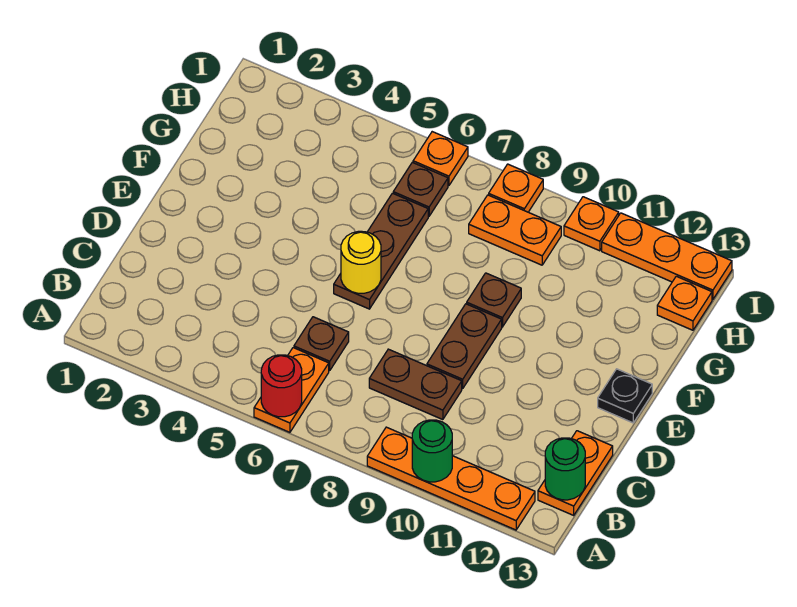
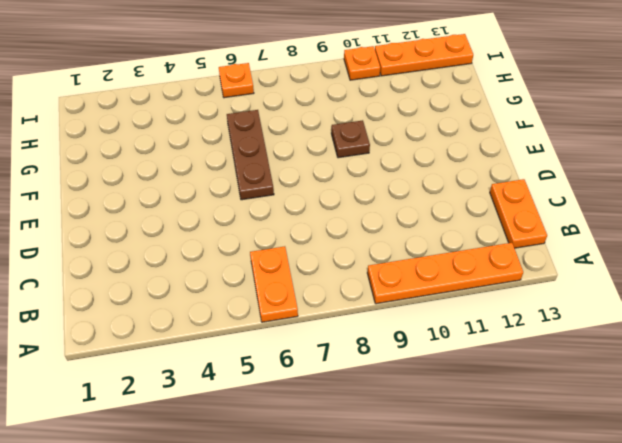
none -> brown plate C6 level 1
none -> brown plate C8:C9 level 1
none -> brown plate D9:E9 level 1

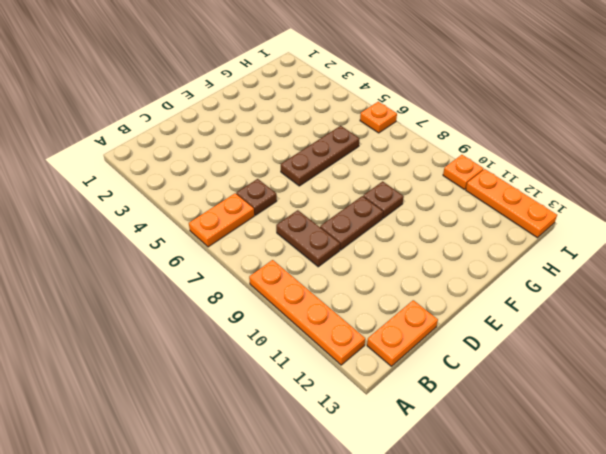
none -> black plate E13 level 1
none -> brown plate H6 level 1
none -> orange plate H8:H9 level 1

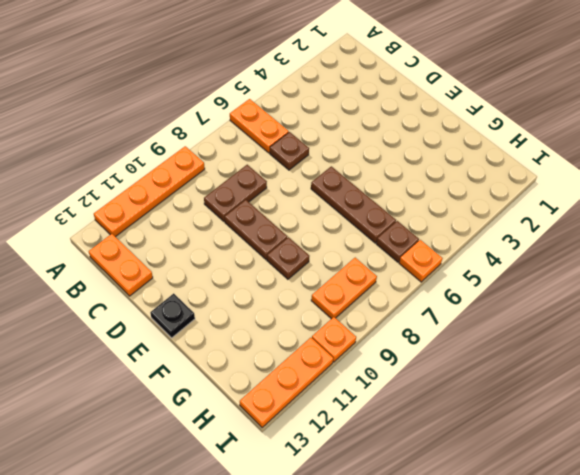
none -> orange plate H13 level 1
none -> orange plate I8 level 1
none -> red round brick A6 level 2

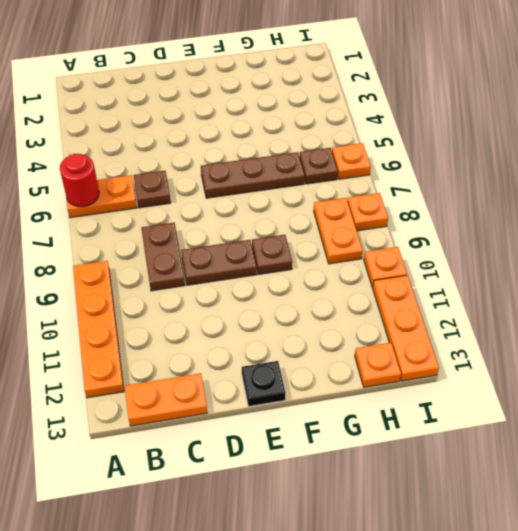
none -> green round brick A10 level 2
none -> green round brick B13 level 2
none -> yellow round brick E6 level 2

